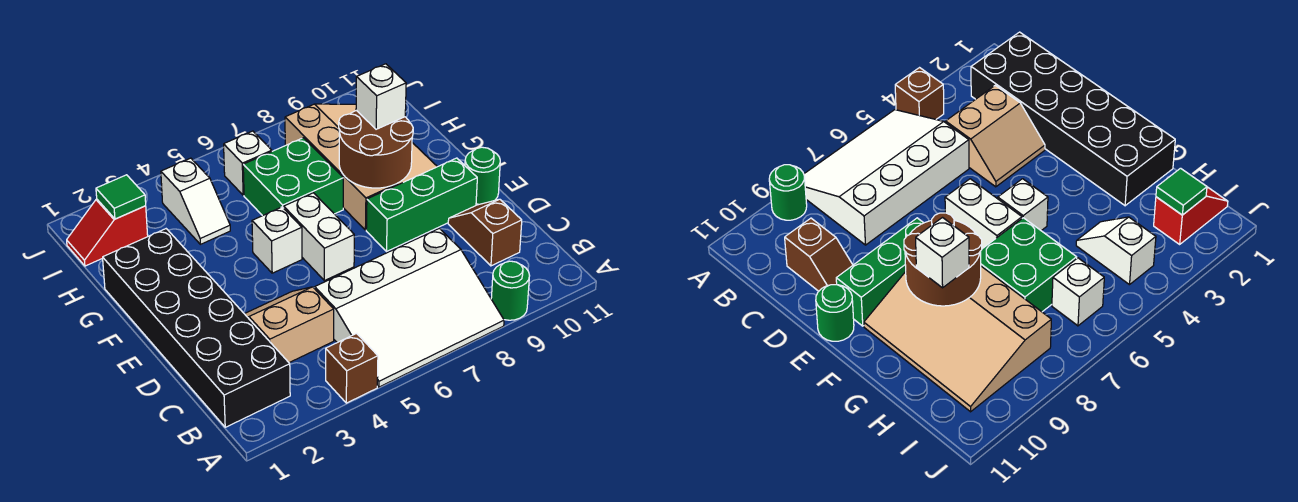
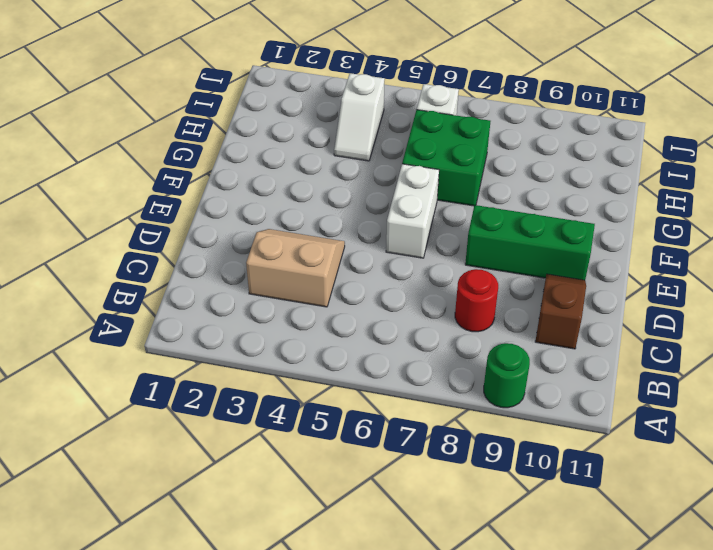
red round brick C8 level 1 -> white slope A5:C8 level 1 top C
none -> brown brick A4 level 1
none -> black brick B1:G2 level 1
none -> green round brick E11 level 1

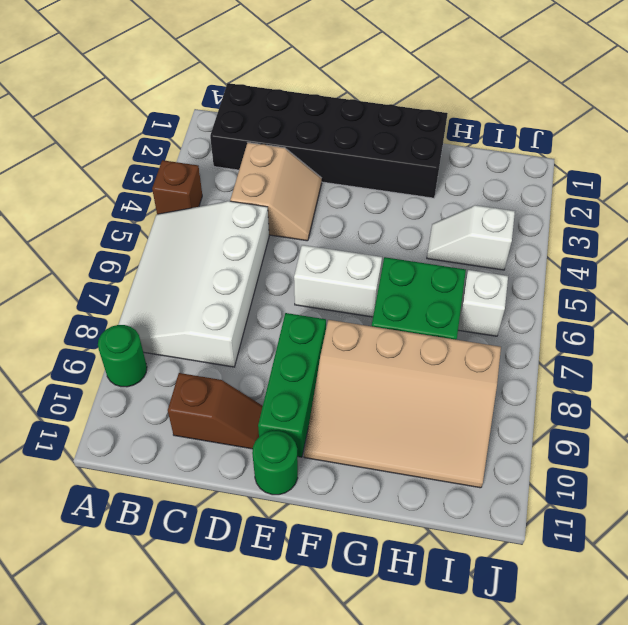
none -> white brick F5 level 1
none -> red slope I1:I2 level 1 top 2
none -> brown round brick F8:G9 level 2

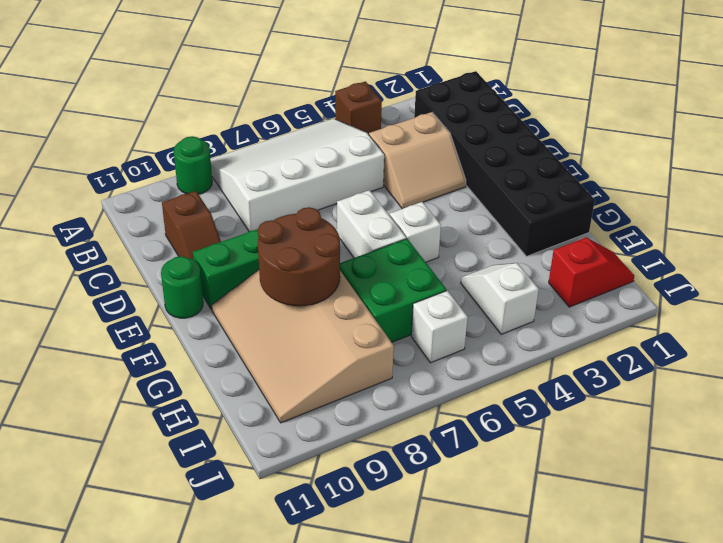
none -> green tile I2 level 2
none -> white brick G9 level 3

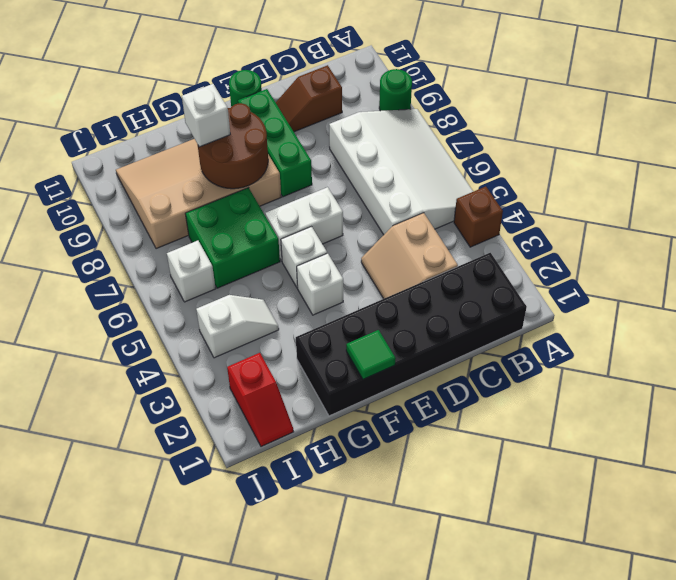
green tile F1 level 2 -> green tile I2 level 2
white brick F4 level 1 -> none

